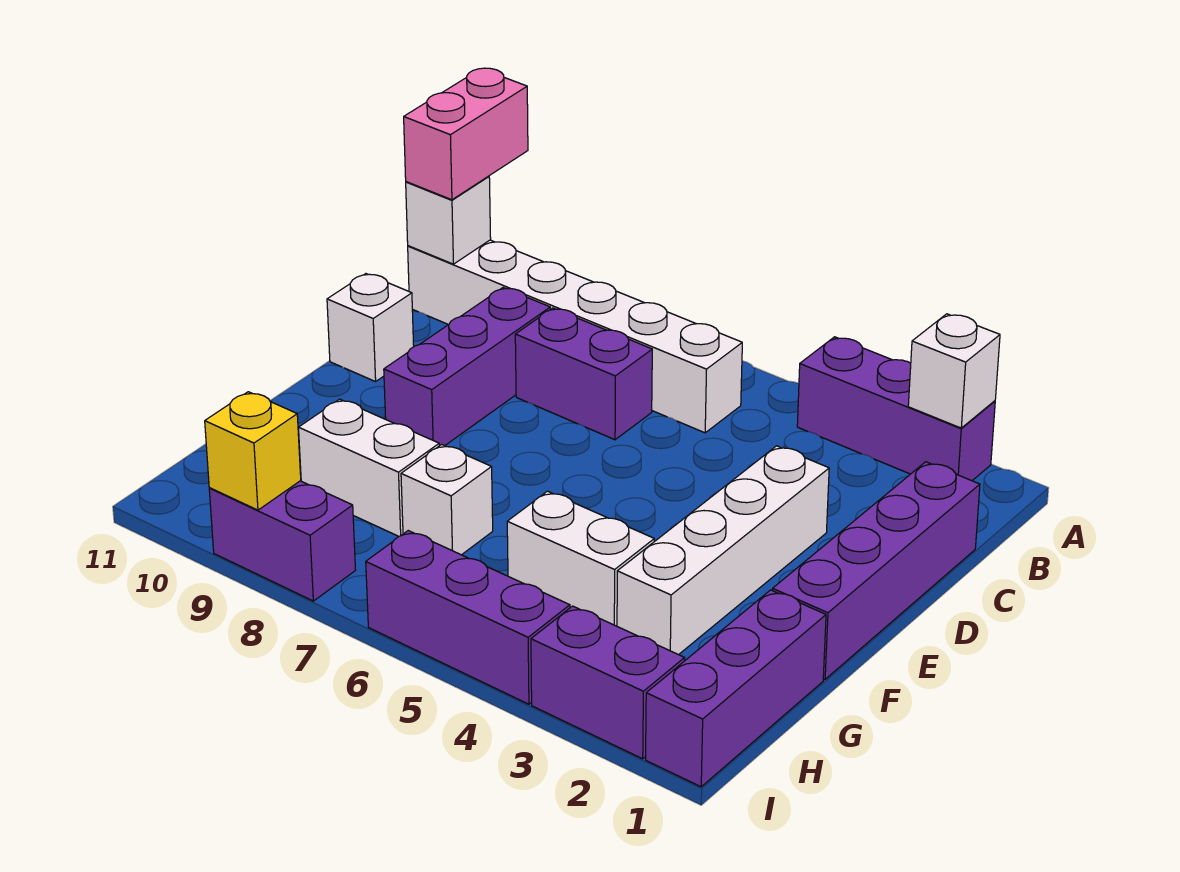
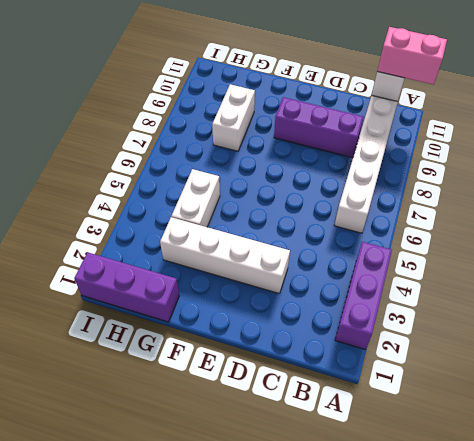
none -> purple brick C1:F1 level 1
none -> purple brick C7:C8 level 1
none -> white brick D11 level 1

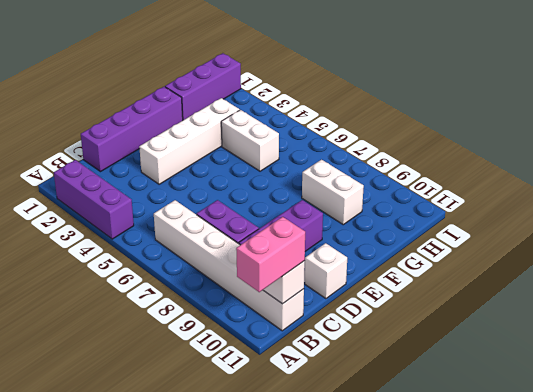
none -> white brick G7 level 1
none -> purple brick I2:I3 level 1
none -> purple brick I4:I6 level 1

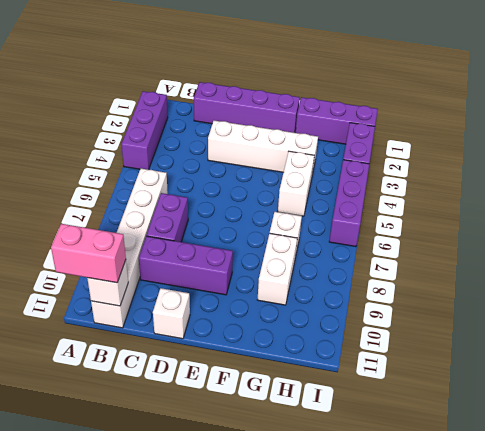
none -> purple brick I8:I9 level 1
none -> white brick A2 level 2
none -> yellow brick I9 level 2

